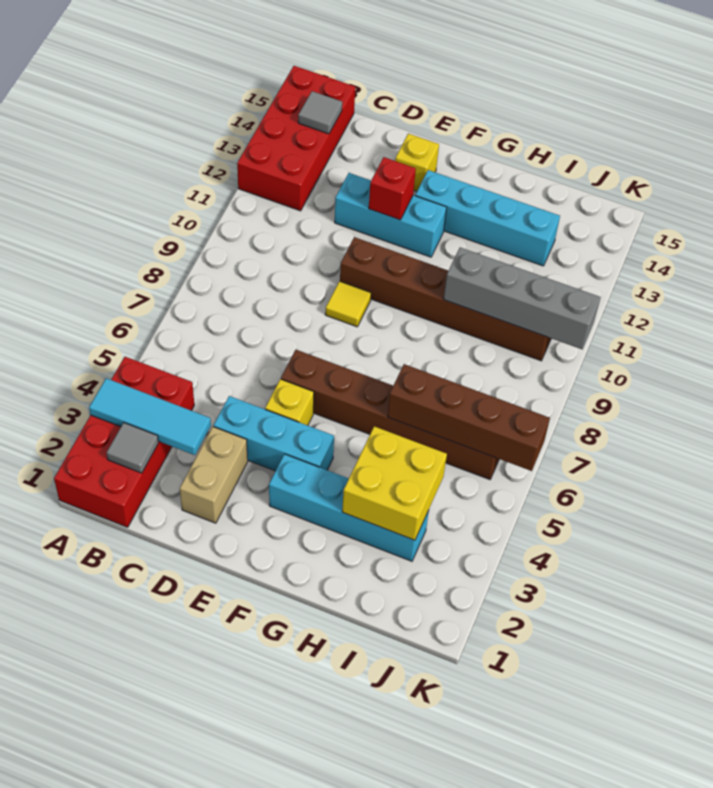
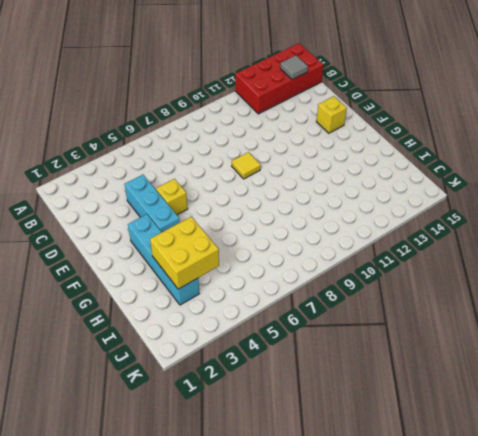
none -> red brick A1:B4 level 1
none -> tan brick D2:D3 level 1
none -> cyan brick D12:F12 level 1

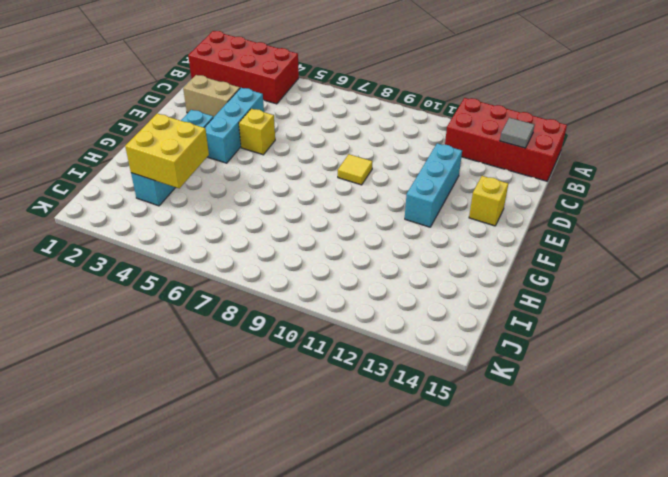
none -> brown brick E6:J6 level 1
none -> brown brick E10:J10 level 1
none -> cyan brick F13:I13 level 1

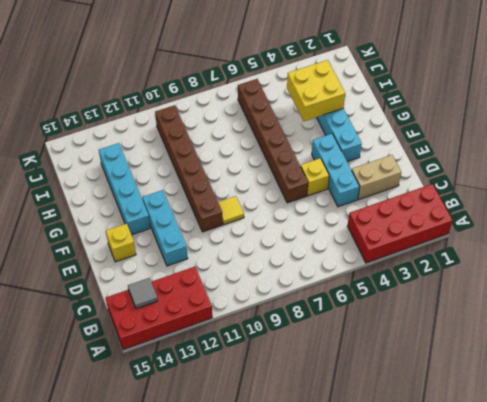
none -> cyan tile A3:C3 level 2
none -> grey tile B2 level 2
none -> red brick E12 level 2

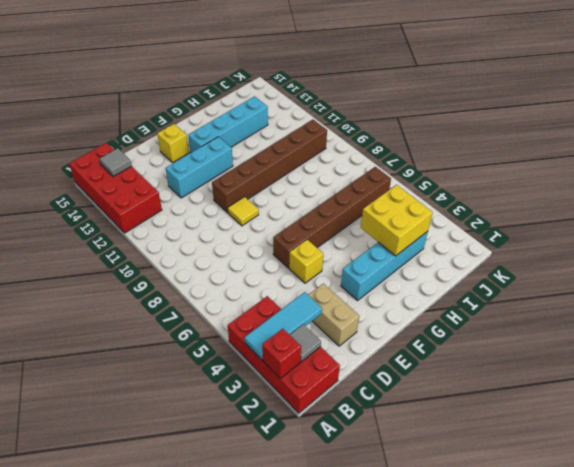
red brick A2 level 2 -> red brick E12 level 2
none -> cyan brick D4:F4 level 1
none -> brown brick H6:K6 level 2
none -> grey brick H10:K10 level 2

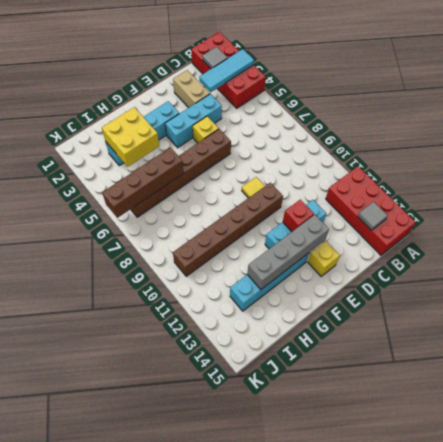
grey brick E13:H13 level 2 -> grey brick H10:K10 level 2

